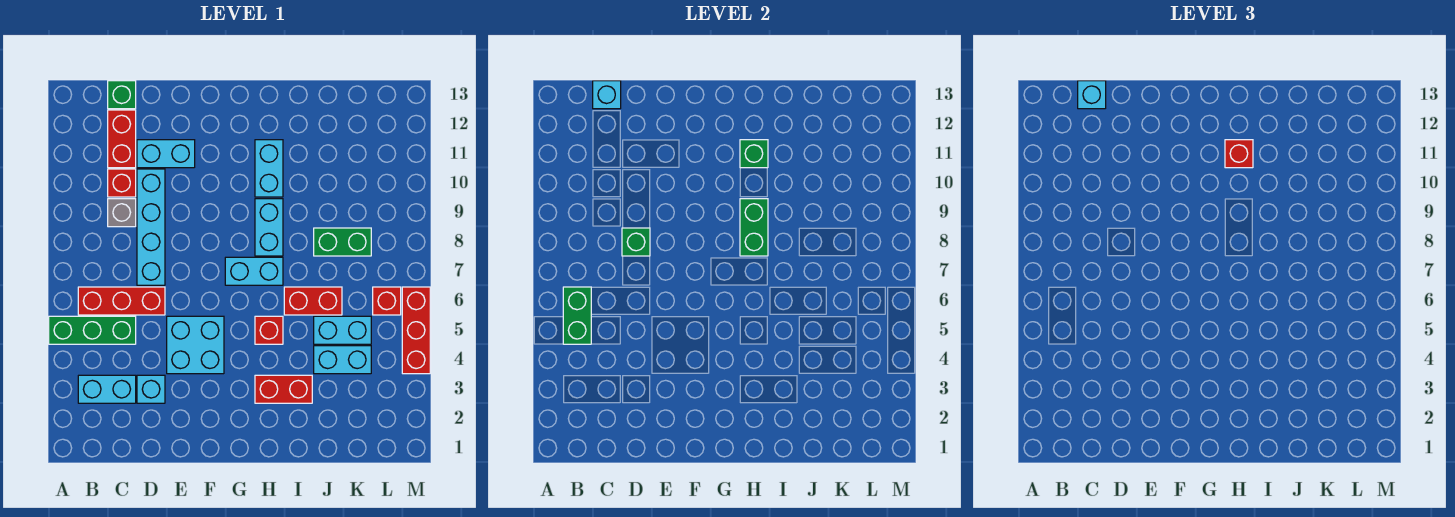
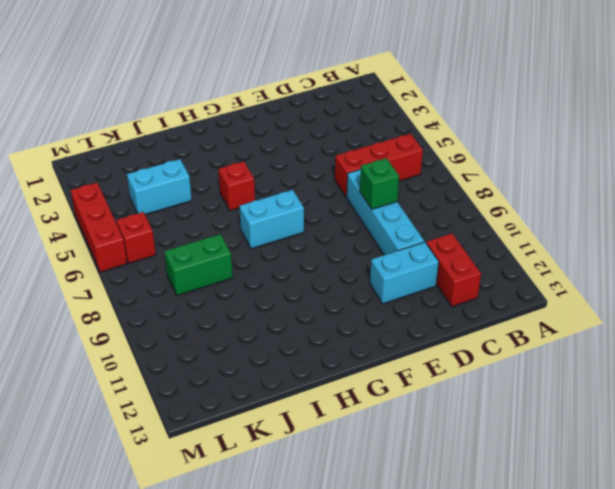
none -> green brick A5:C5 level 1
none -> cyan brick B3:C3 level 1
none -> grey brick C9 level 1

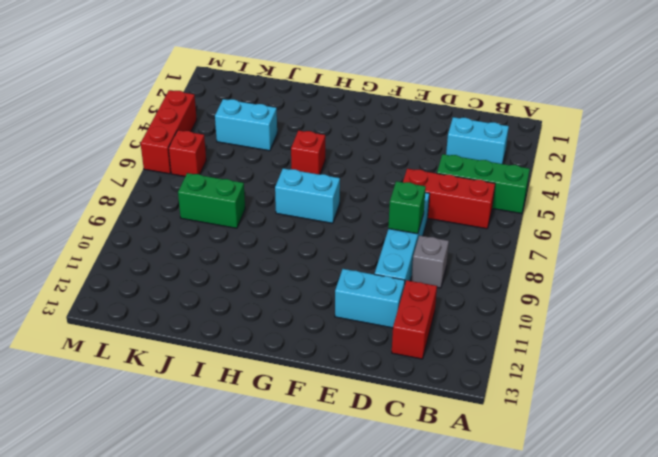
none -> red brick C10 level 1
none -> green brick C13 level 1
none -> cyan brick D3 level 1

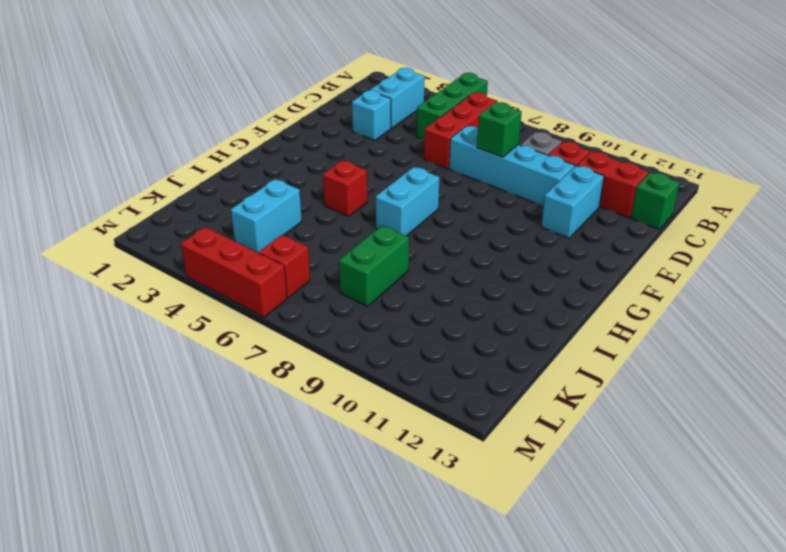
none -> cyan brick E4:F5 level 1
none -> red brick H3:I3 level 1
none -> cyan brick H8:H9 level 1

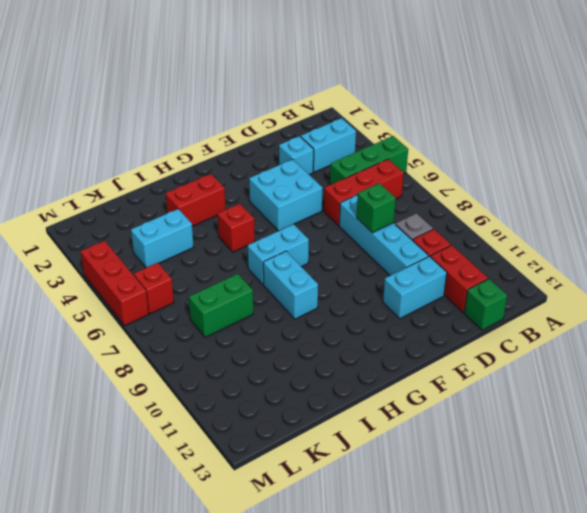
none -> cyan brick H10:H11 level 1
none -> red brick I6:J6 level 1
none -> cyan brick J5:K5 level 1

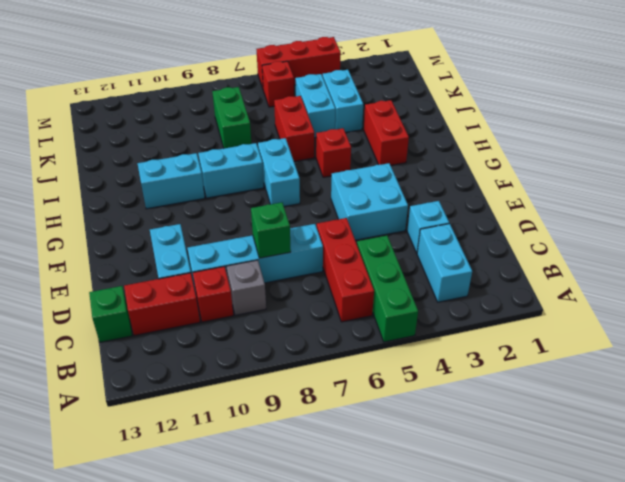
none -> green brick B5:B6 level 2
none -> cyan brick C13 level 2
none -> green brick H8:H9 level 2

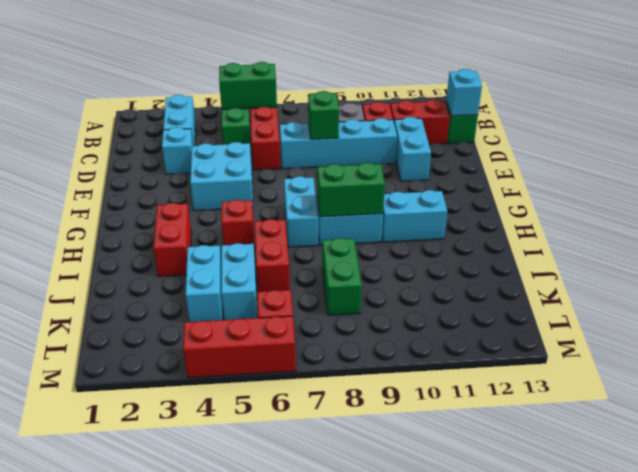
none -> green brick H11 level 2
none -> cyan brick C13 level 3
none -> red brick H11 level 3

